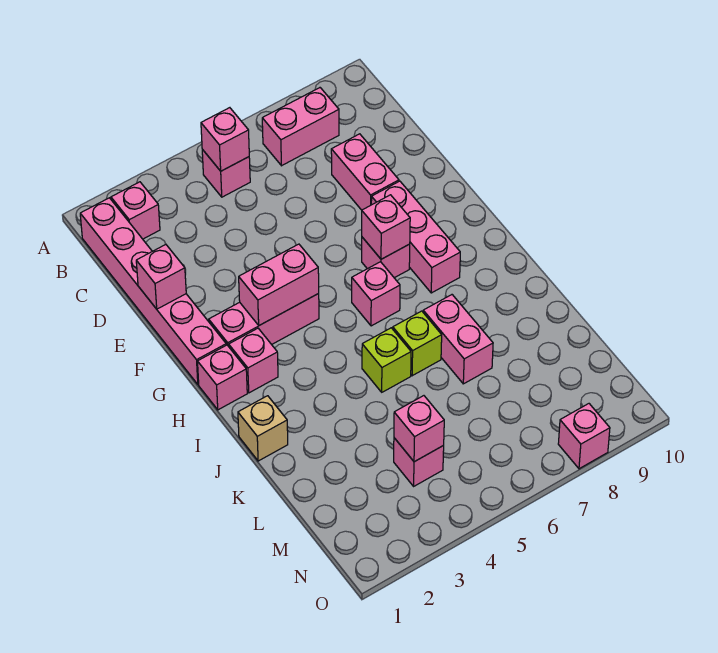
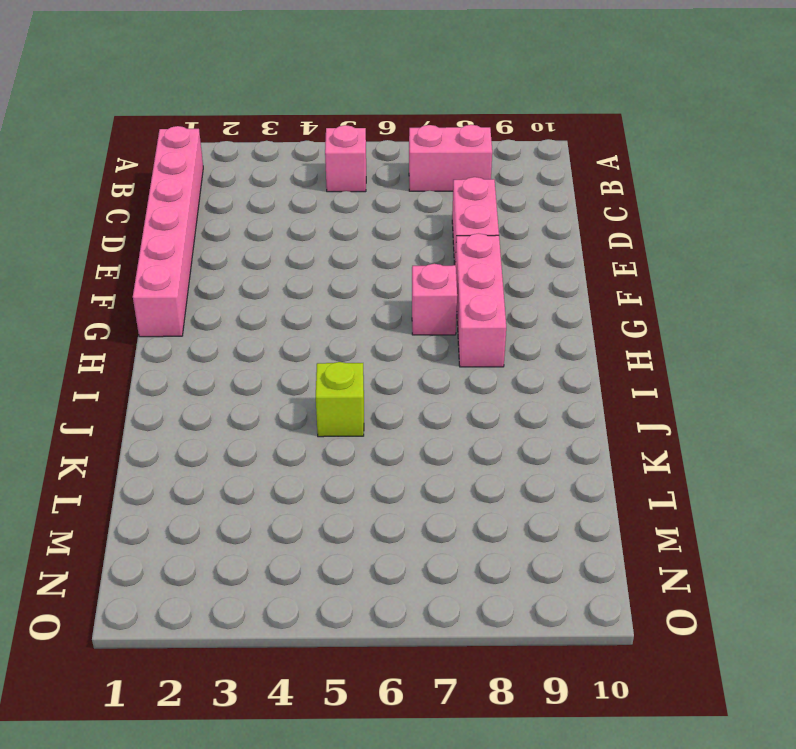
none -> pink brick B2 level 1
none -> pink brick G2:G4 level 1
none -> pink brick H1 level 1

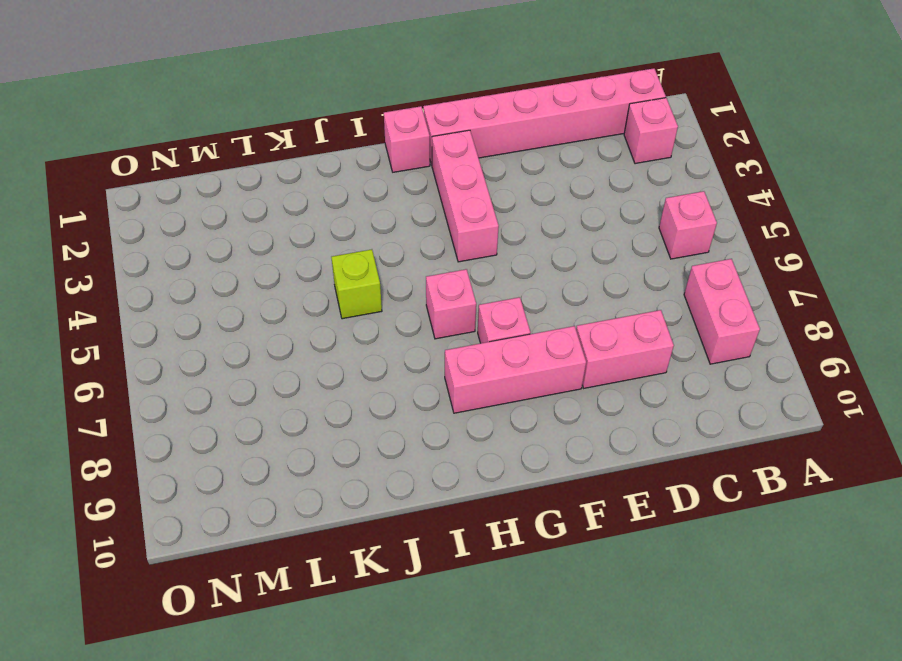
none -> pink brick H2 level 1
none -> tan brick J1 level 1
none -> lime brick J6 level 1

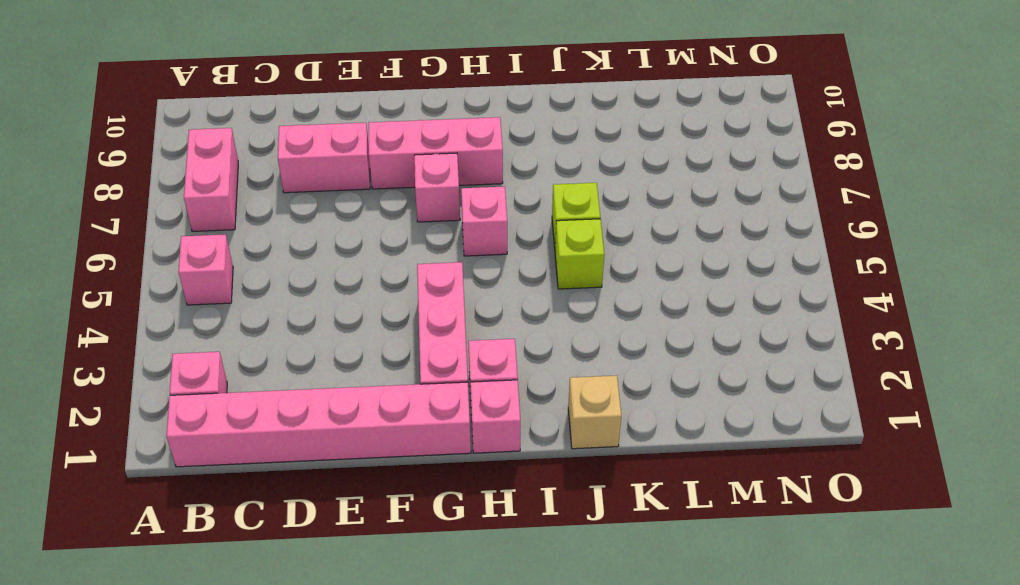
none -> pink brick J7:K7 level 1
none -> pink brick M4 level 1
none -> pink brick O8 level 1

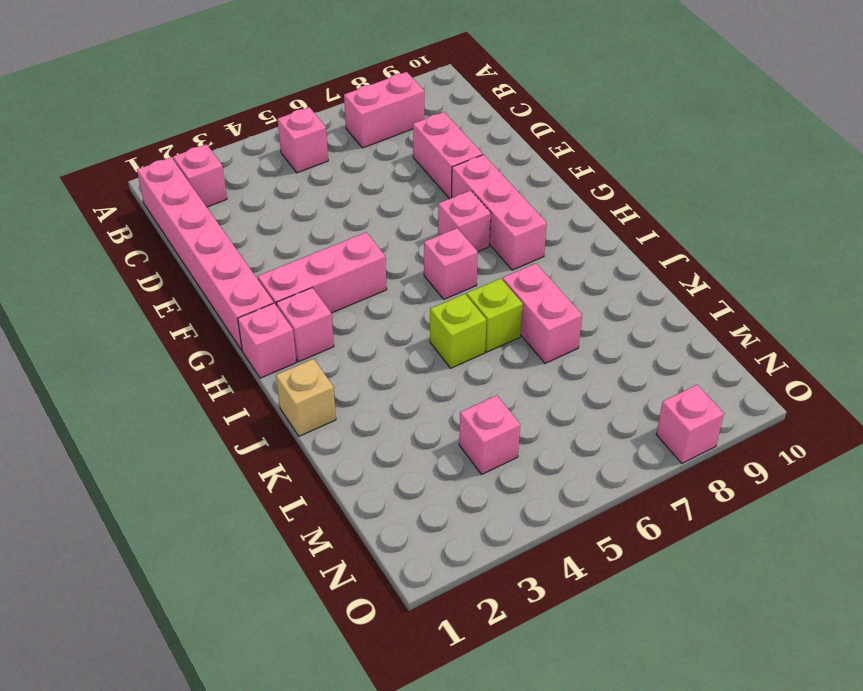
none -> pink brick B5 level 2
none -> pink brick E1 level 2
none -> pink brick G3:G4 level 2

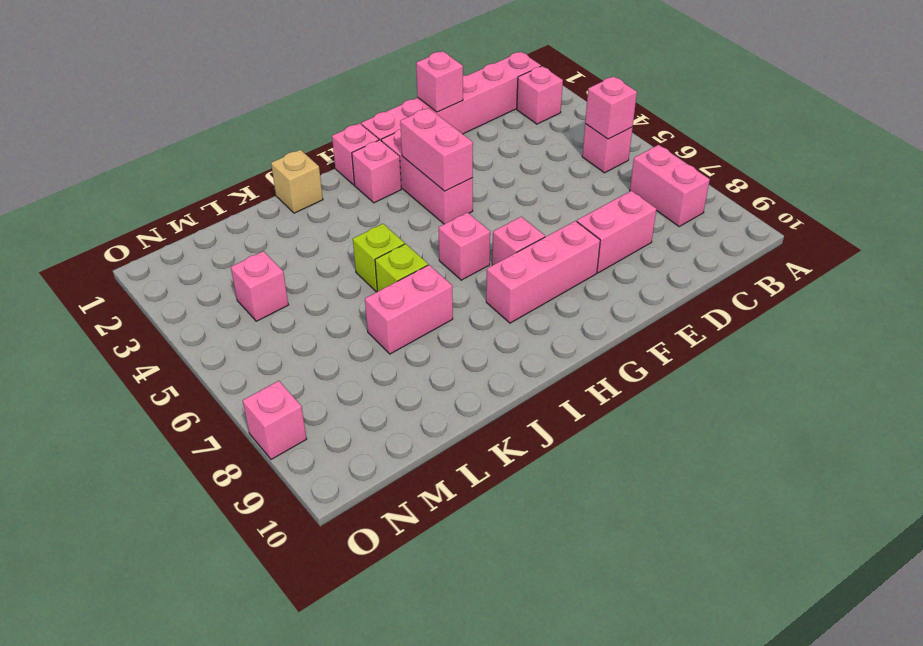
none -> pink brick G7 level 2
none -> pink brick M4 level 2

